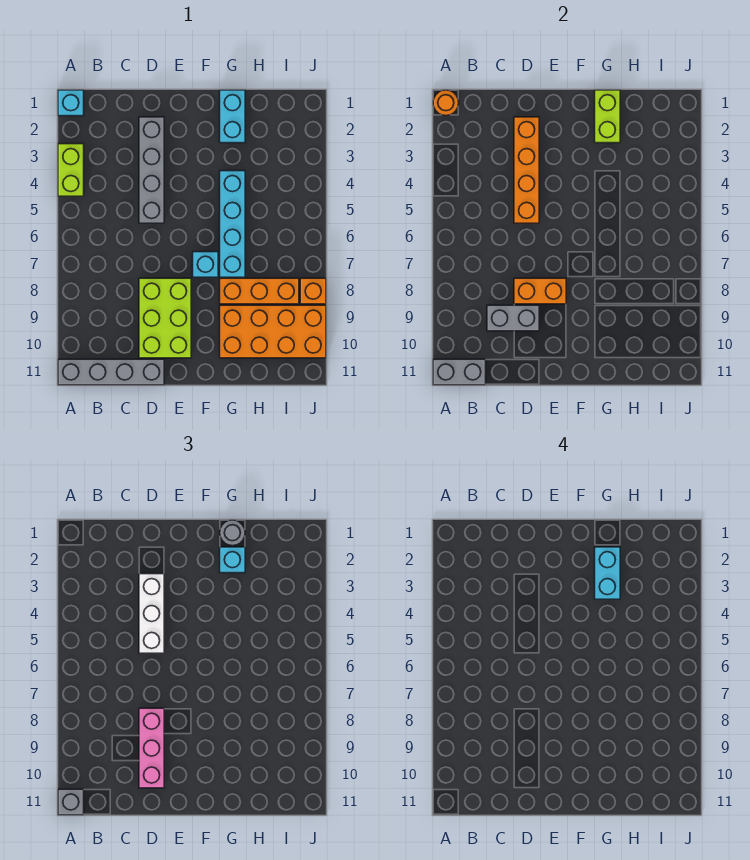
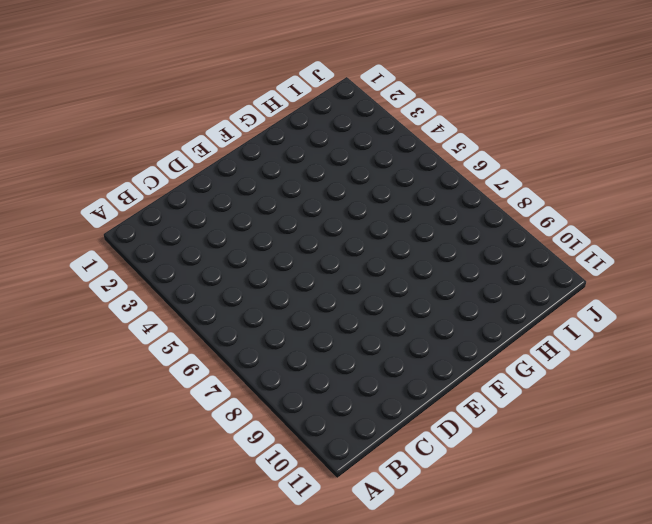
none -> cyan brick A1 level 1
none -> lime brick A3:A4 level 1
none -> grey brick A11:D11 level 1

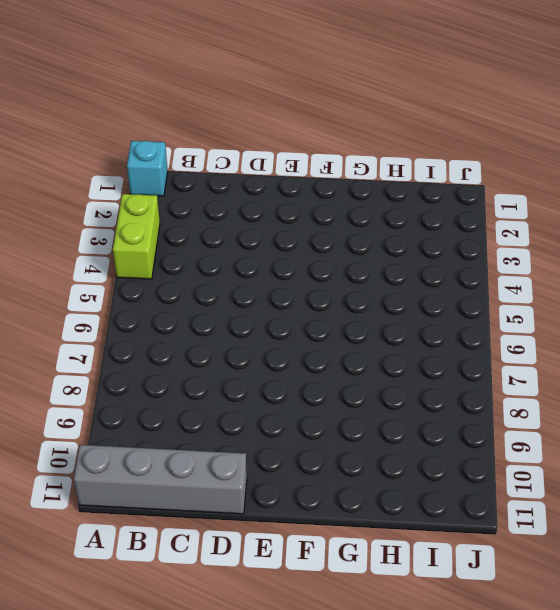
none -> grey brick D2:D5 level 1
none -> lime brick D8:E10 level 1
none -> cyan brick F7 level 1

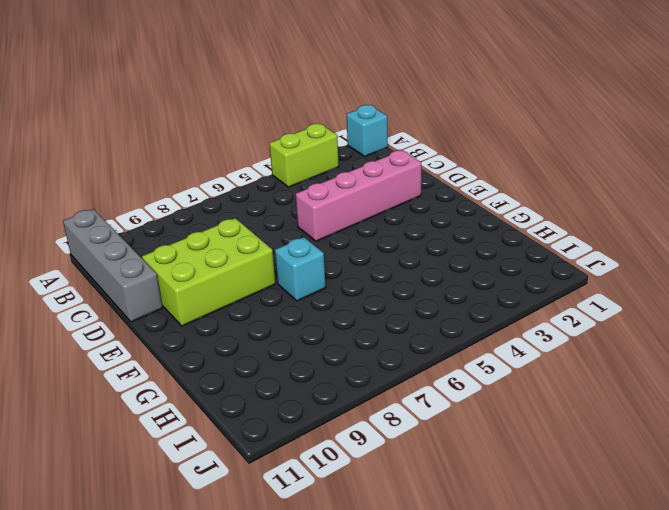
pink brick D2:D5 level 1 -> grey brick D2:D5 level 1
none -> cyan brick G1:G2 level 1
none -> cyan brick G4:G7 level 1
none -> orange brick G8:I8 level 1

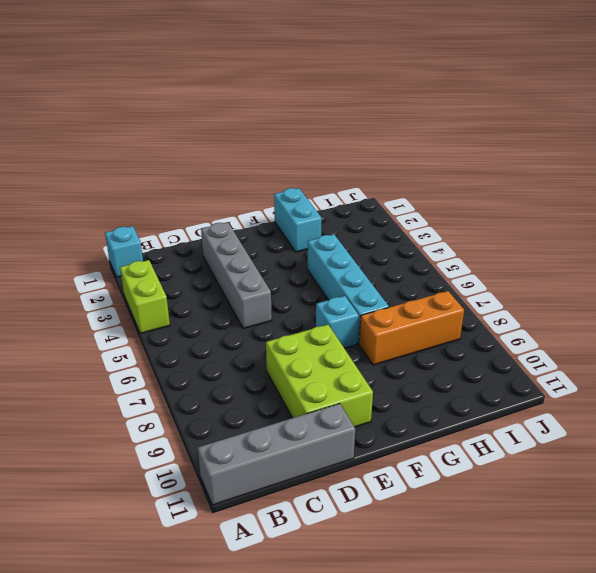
none -> orange brick G9:J10 level 1
none -> orange brick J8 level 1
none -> orange round brick A1 level 2

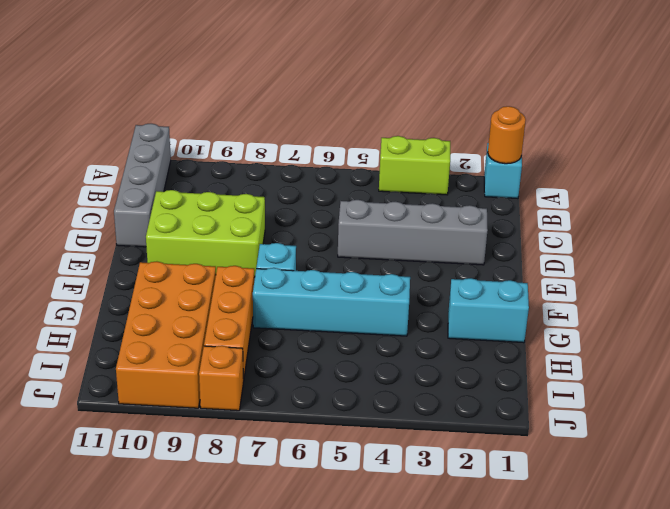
none -> grey brick A11:B11 level 2
none -> grey brick C9:D9 level 2
none -> orange brick D2:D5 level 2

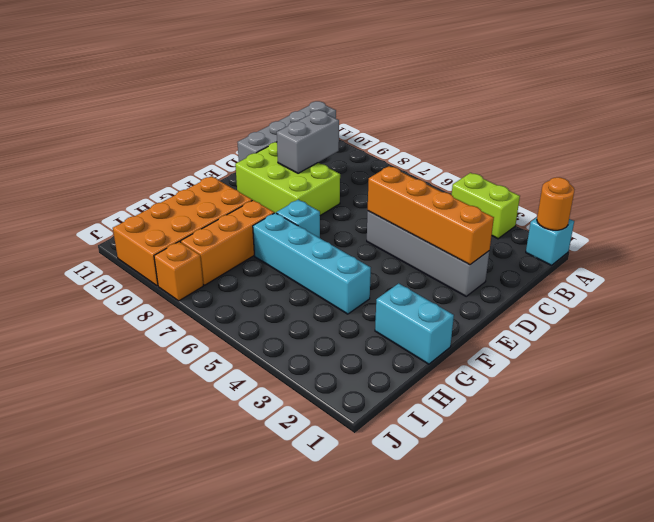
none -> grey brick A11:B11 level 2
none -> orange brick D8:E8 level 2
none -> lime brick G1:G2 level 2

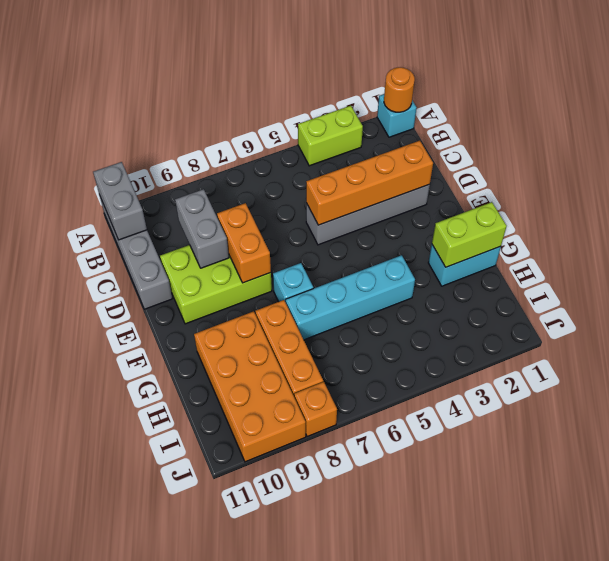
none -> grey brick A11 level 3
none -> white brick D3:D5 level 3
none -> pink brick D8:D10 level 3

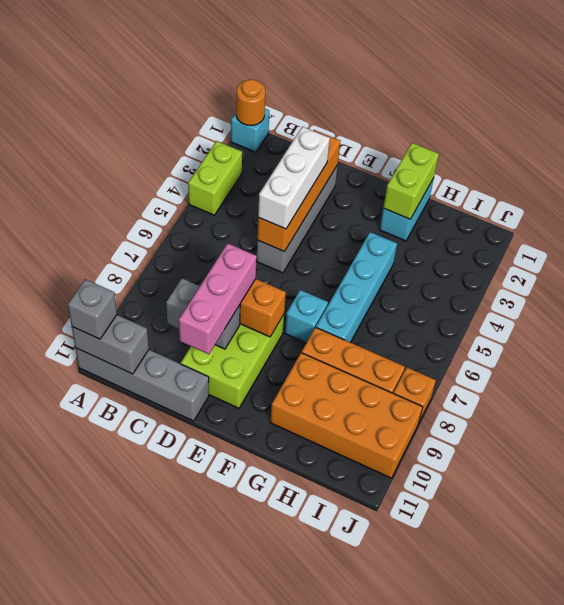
none -> grey round brick G1 level 3
none -> cyan brick G2 level 3
none -> cyan brick G2:G3 level 4

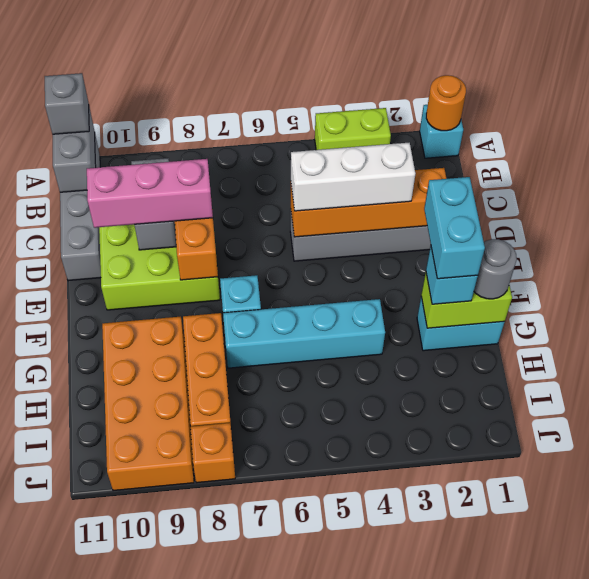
cyan brick F2:G2 level 4 -> cyan brick G2:G3 level 4

